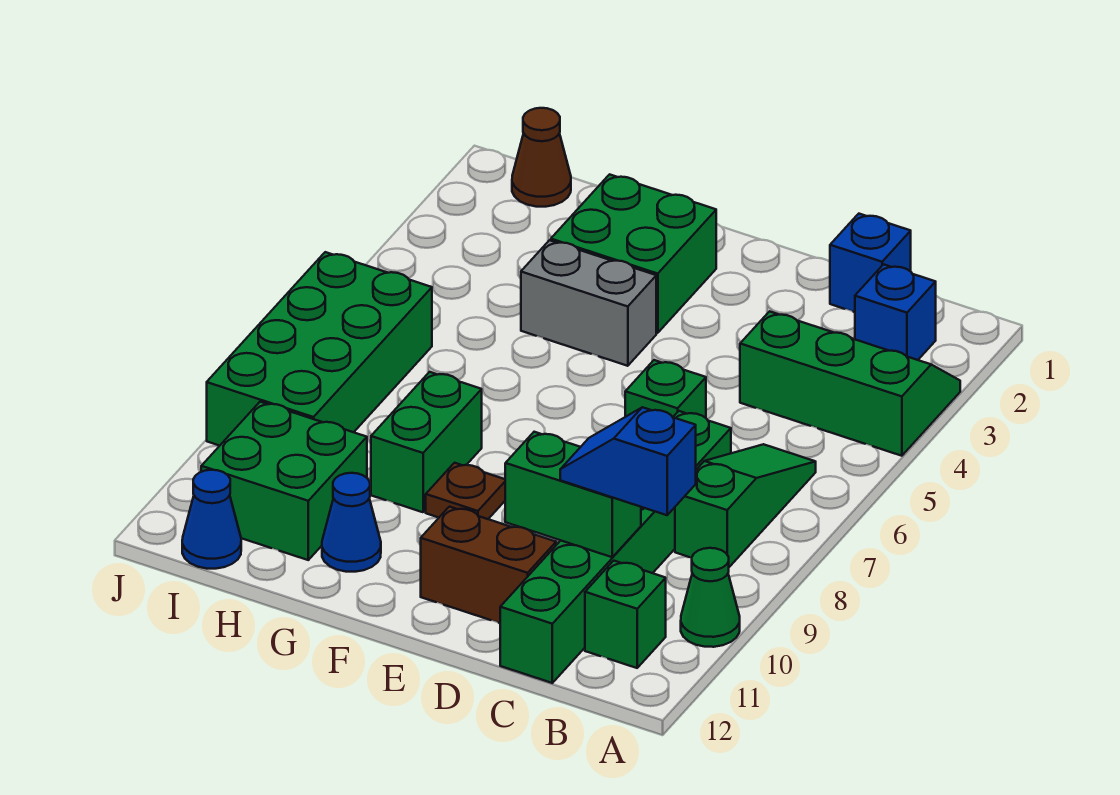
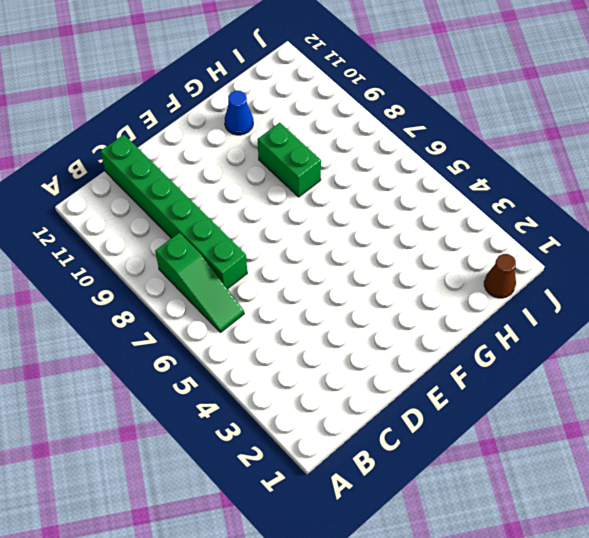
none -> green slope A3:C4 level 1 top 4
none -> green cone A10 level 1
none -> blue brick B2 level 1

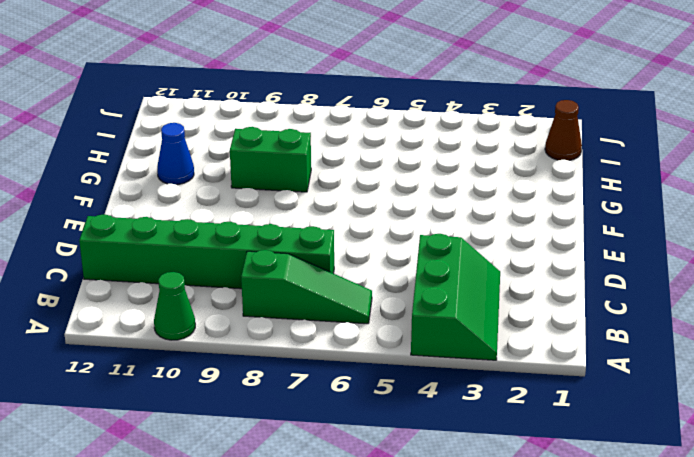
none -> blue brick B2 level 1
none -> green brick B11 level 1
none -> blue brick C1 level 1

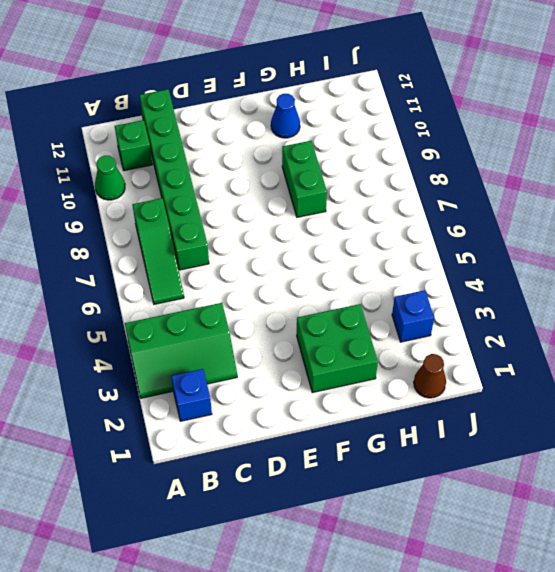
blue brick I3 level 1 -> blue brick C1 level 1
none -> green brick D6 level 1
none -> brown brick D11:E11 level 1
none -> grey brick F4:G4 level 1

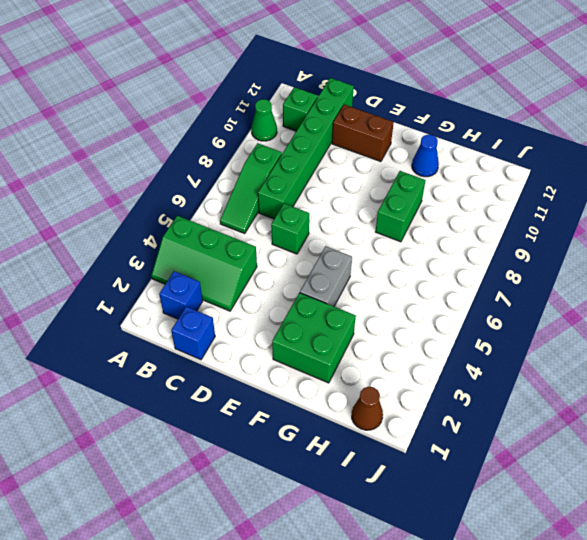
grey brick F4:F5 level 1 -> grey brick F4:G4 level 1
none -> brown plate F9 level 1
none -> green brick H10:I11 level 1
none -> green brick I6:J9 level 1

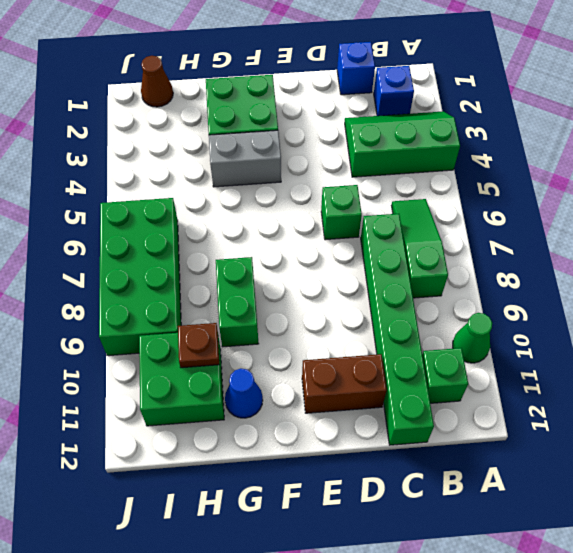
brown plate H10 level 2 -> brown plate F9 level 1
none -> blue cone I12 level 1
none -> green brick C10:D10 level 2
none -> blue slope B10:C10 level 3 top B

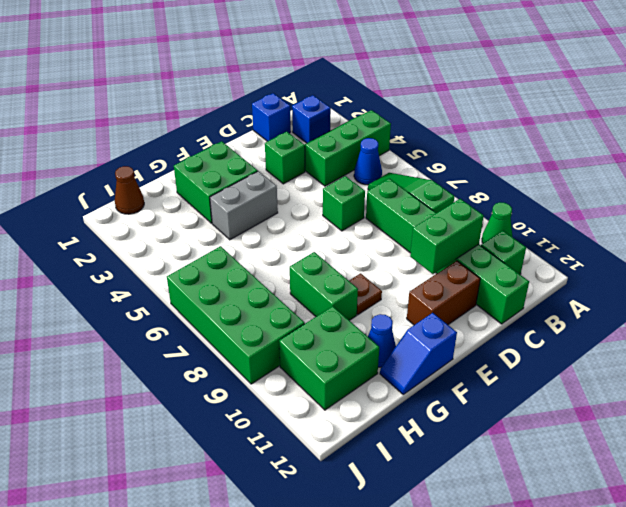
blue cone B5 level 1 -> blue cone I12 level 1
green brick D3 level 1 -> none
blue slope F12:G12 level 1 top F -> blue slope B10:C10 level 3 top B

